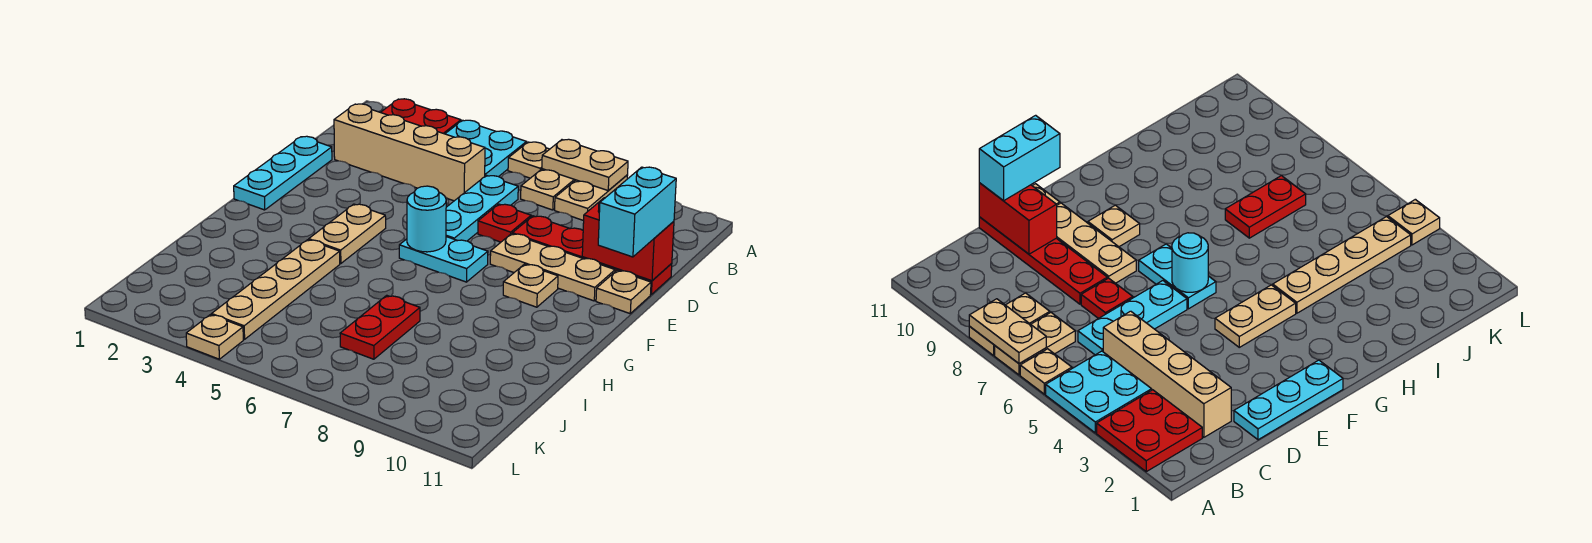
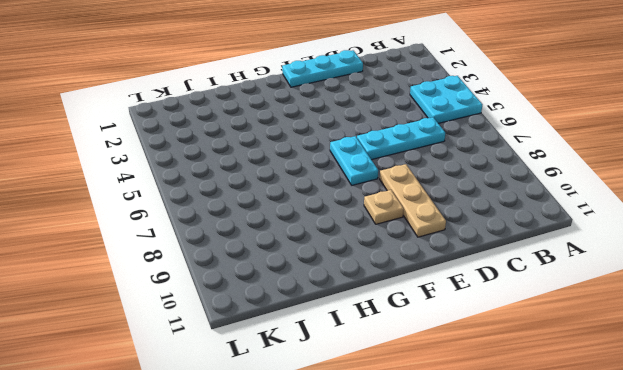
none -> red plate A2:B3 level 1
none -> tan plate A6 level 1
none -> tan plate A7:B7 level 1

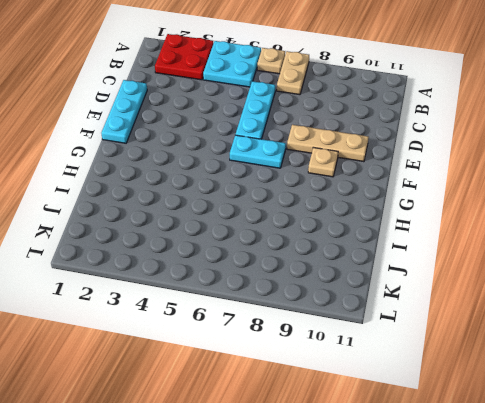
none -> tan plate A8:B8 level 1
none -> tan brick C2:C5 level 1
none -> red plate D7 level 1

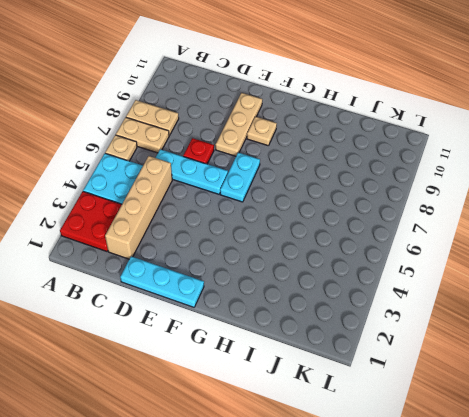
none -> red plate D8:D11 level 1
none -> tan plate E11 level 1
none -> tan plate F4:G4 level 1

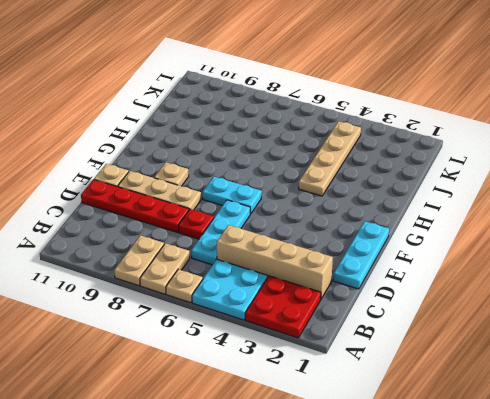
none -> tan plate F4:G4 level 1
none -> red plate I7:J7 level 1
none -> tan plate L4 level 1

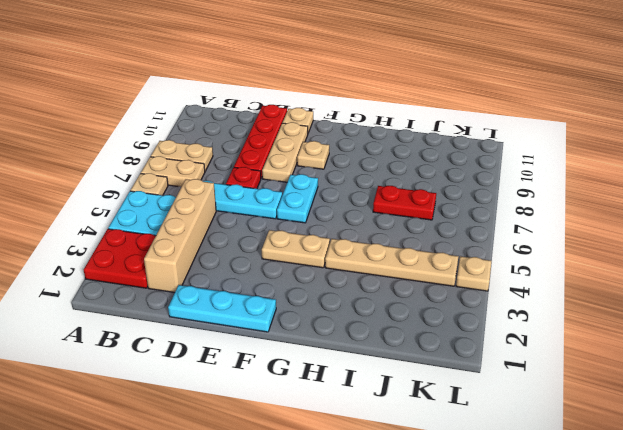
none -> tan plate A7:A8 level 2
none -> red brick D10:D11 level 2
none -> cyan round brick F6 level 2

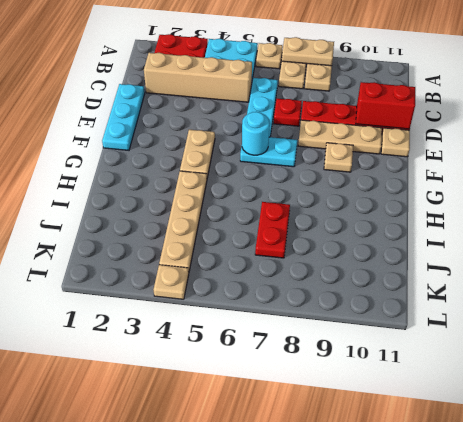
none -> cyan brick D11:E11 level 3

